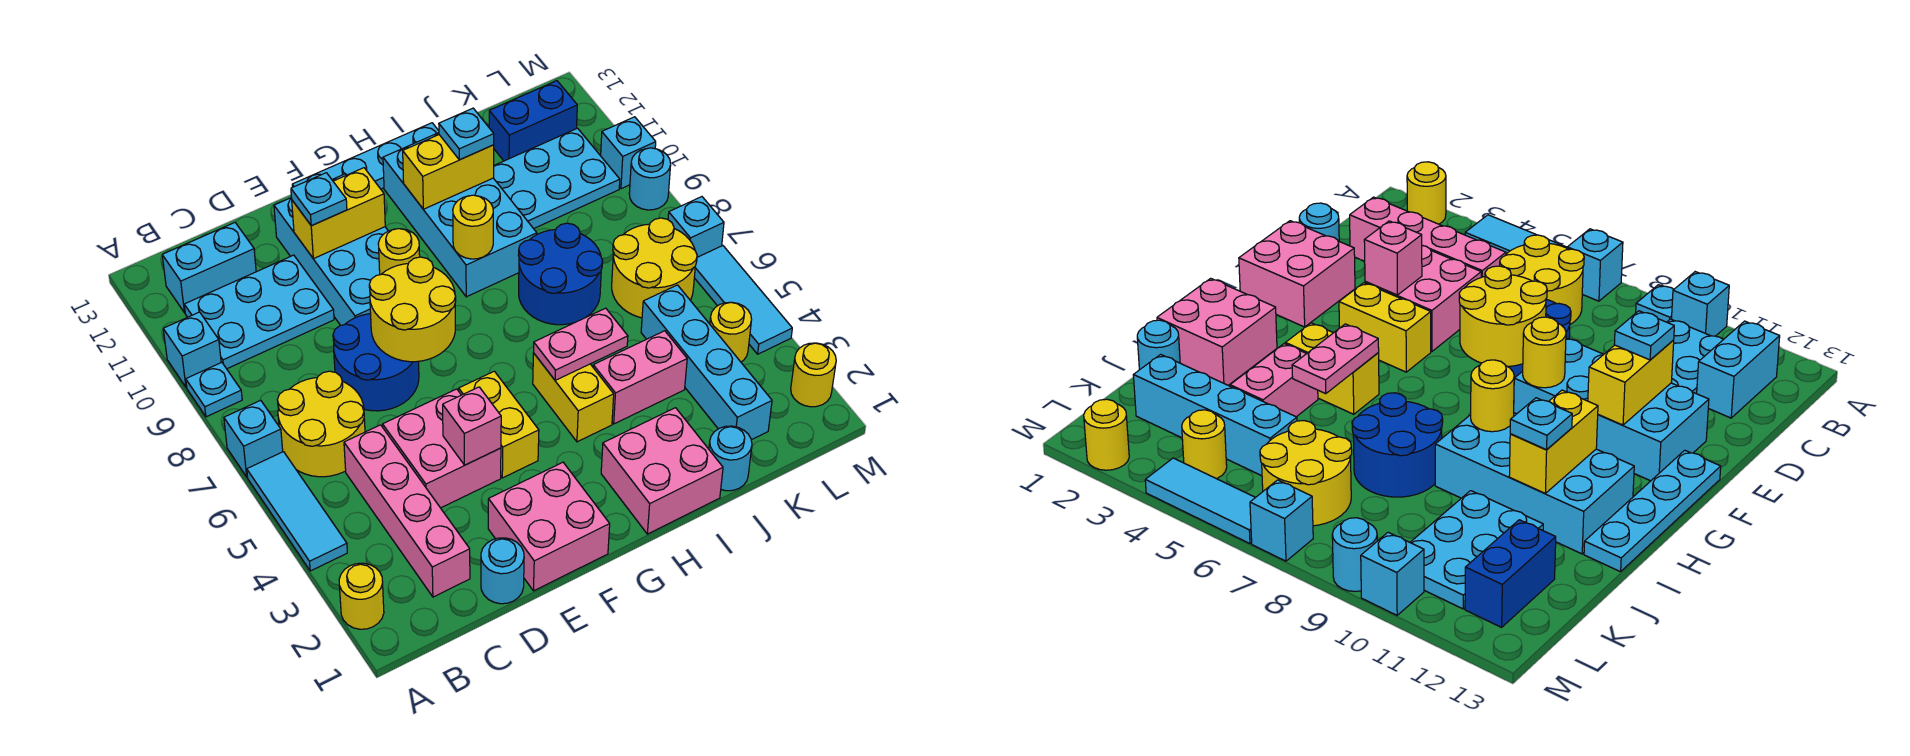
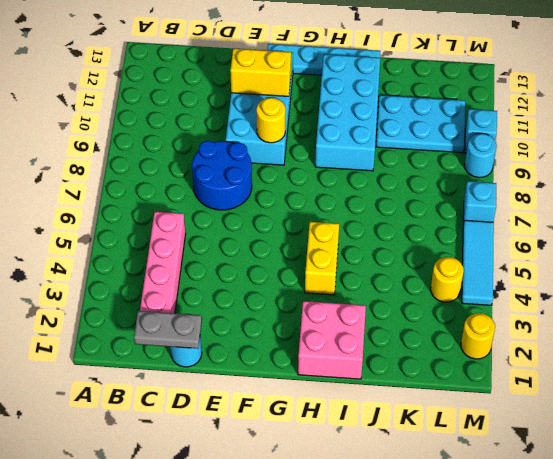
grey plate C1:D1 level 2 -> none
none -> yellow round brick A2 level 1
none -> cyan tile A4:A6 level 1
none -> cyan brick A7 level 1
none -> cyan plate A9 level 1

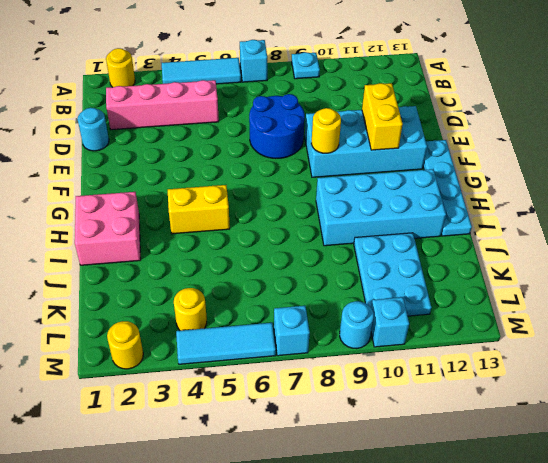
none -> cyan brick A10 level 1
none -> yellow round brick B6:C7 level 1
none -> cyan plate B10:D11 level 1
none -> cyan brick B12:C12 level 1

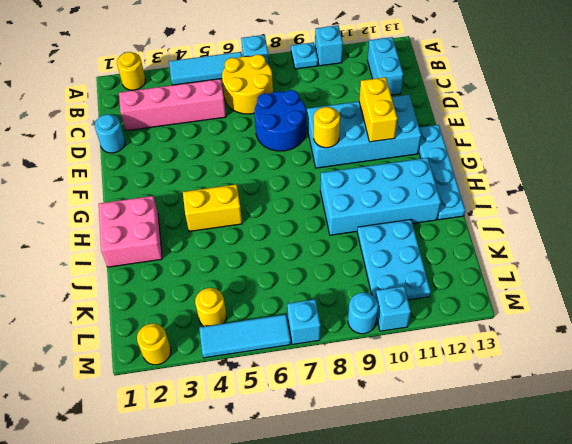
none -> cyan plate B10:D11 level 1
none -> pink brick D4:E5 level 1
none -> pink brick E1:F2 level 1
none -> yellow brick F4:F5 level 1

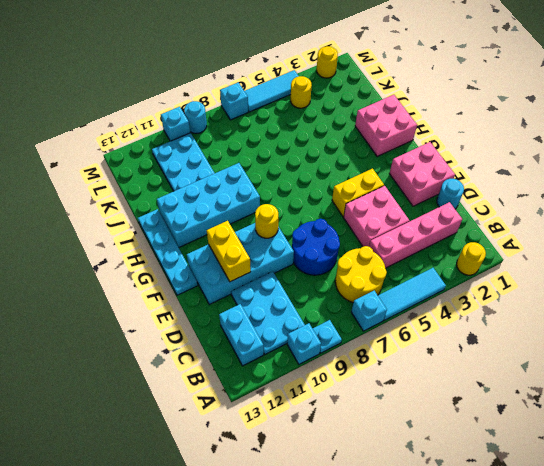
none -> yellow brick H4:H5 level 1
none -> pink brick I4:J4 level 1
none -> blue round brick I7:J8 level 1
none -> cyan round brick J1 level 1

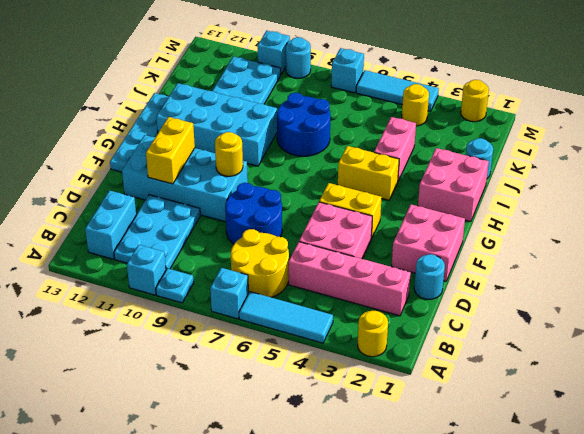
none -> cyan brick K2:K5 level 1
none -> yellow round brick K6:L7 level 1
none -> blue brick K12:L12 level 1
none -> pink brick E4 level 2

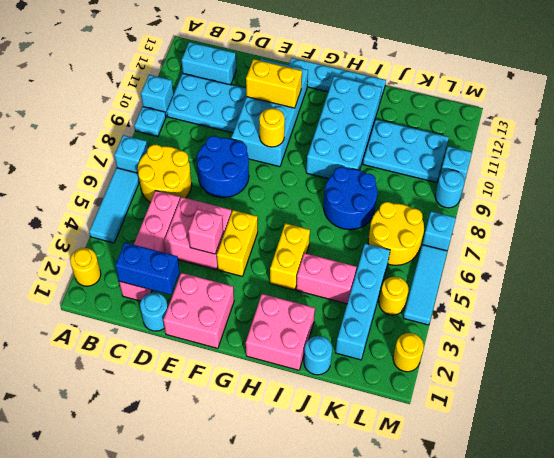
blue brick C2:D2 level 2 -> blue brick K12:L12 level 1
none -> yellow round brick E7:F8 level 2
none -> pink plate H5:I5 level 2
none -> yellow round brick H9 level 2
none -> yellow brick H11:I11 level 2

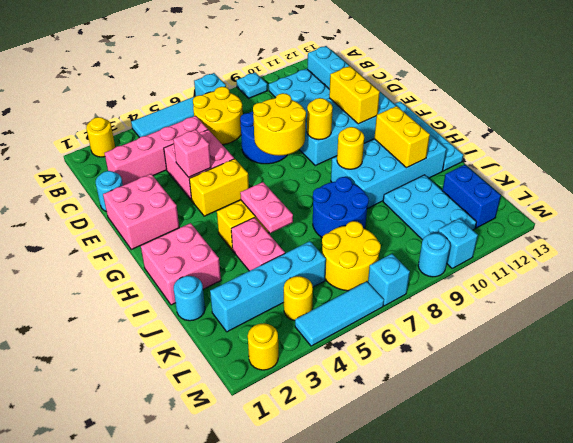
none -> cyan brick A10 level 1
none -> cyan plate E11 level 3
none -> cyan plate I11 level 3

